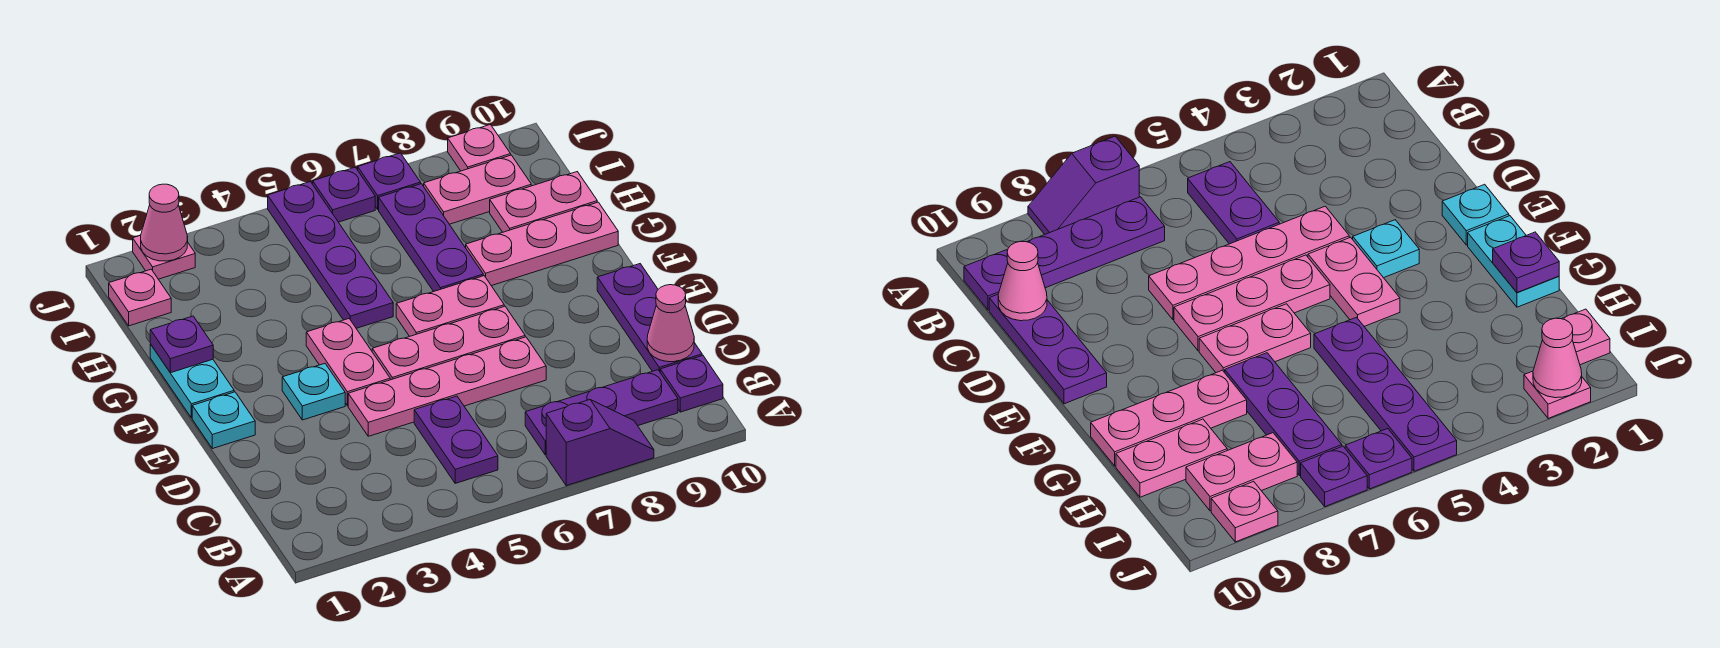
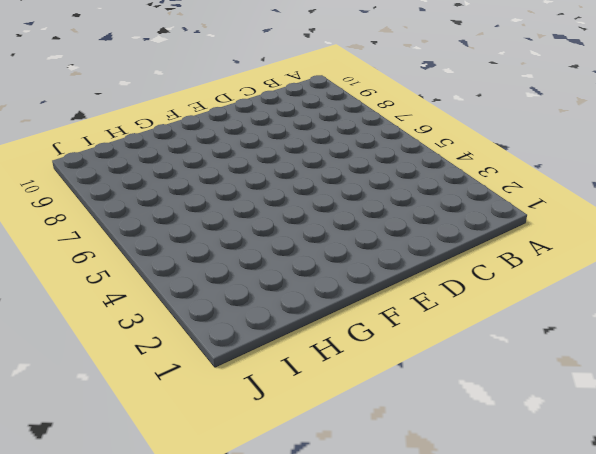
none -> purple slope A7:A8 level 1 top 7
none -> purple plate B5:C5 level 1
none -> purple plate B7:B9 level 1

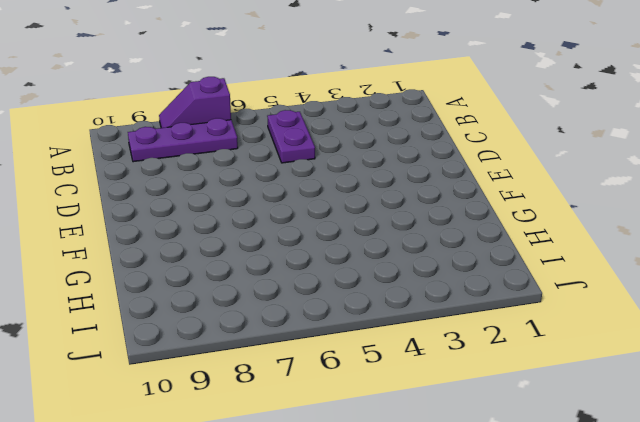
none -> purple plate B10 level 1
none -> purple plate C10:E10 level 1
none -> pink plate D4:D7 level 1

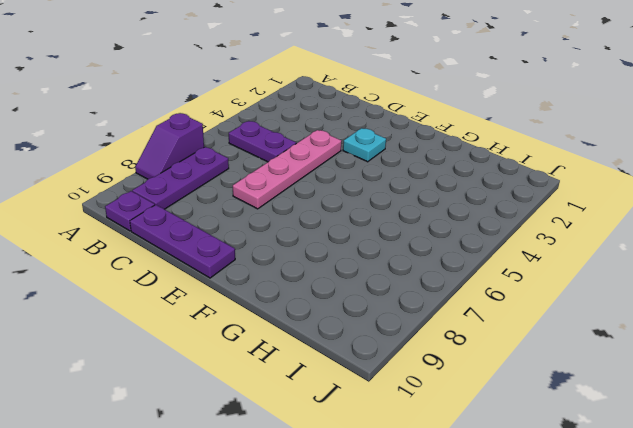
none -> cyan plate E1 level 1
none -> pink plate E4:F4 level 1
none -> pink plate E5:E7 level 1

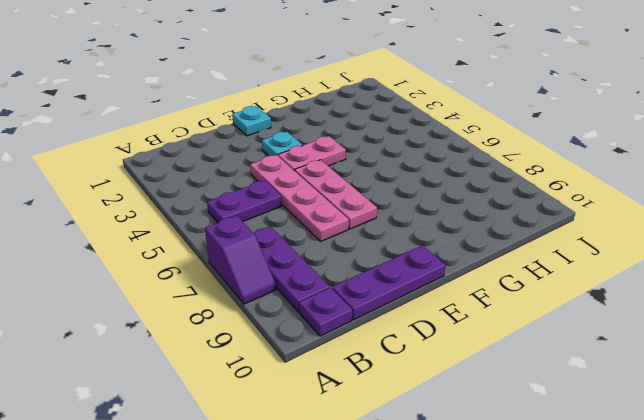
none -> cyan plate F1:G1 level 1
none -> pink plate F6:F7 level 1
none -> purple plate G5:J5 level 1

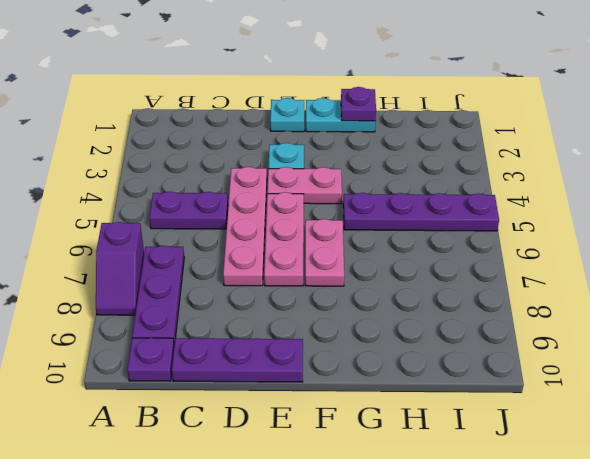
none -> purple plate G7:I7 level 1
none -> pink plate G8:G10 level 1
none -> pink plate H9:H10 level 1

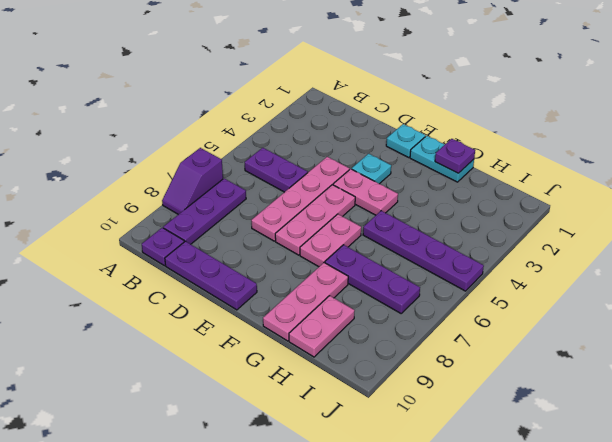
none -> pink plate I1 level 1
none -> pink plate I8:I9 level 1
none -> pink plate J2 level 1

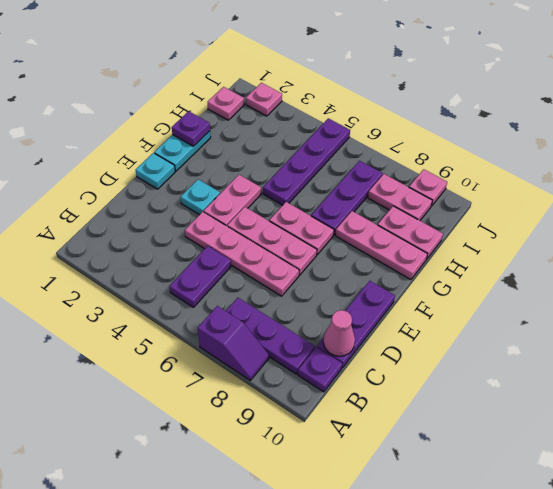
none -> purple plate J6 level 1
none -> purple plate J7 level 1
none -> pink cone J2 level 2

